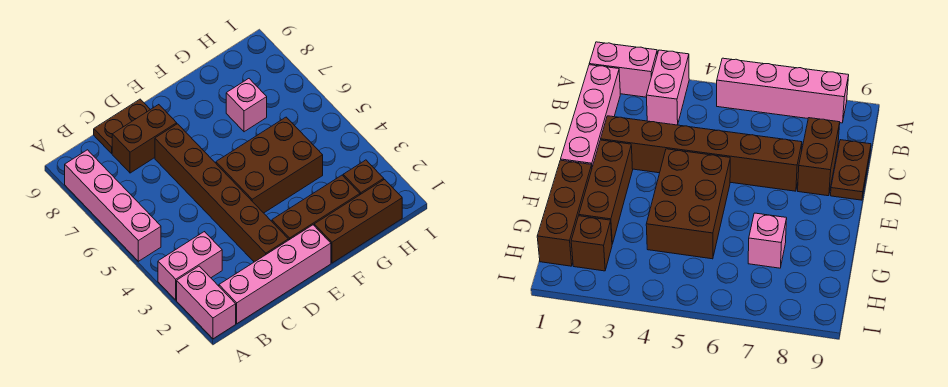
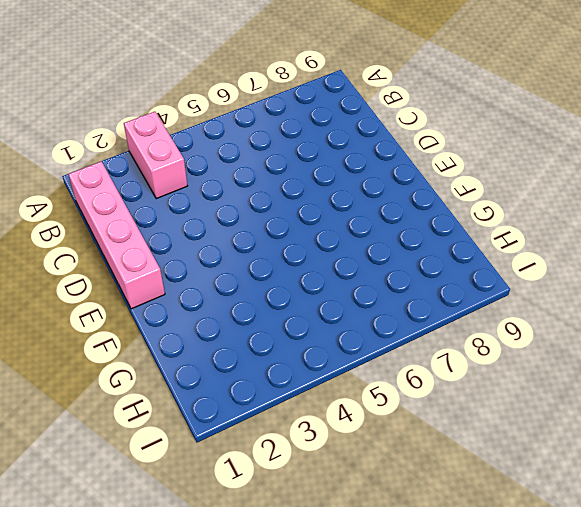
none -> pink brick A1:A2 level 1
none -> pink brick A5:A8 level 1
none -> brown brick C8:D8 level 1

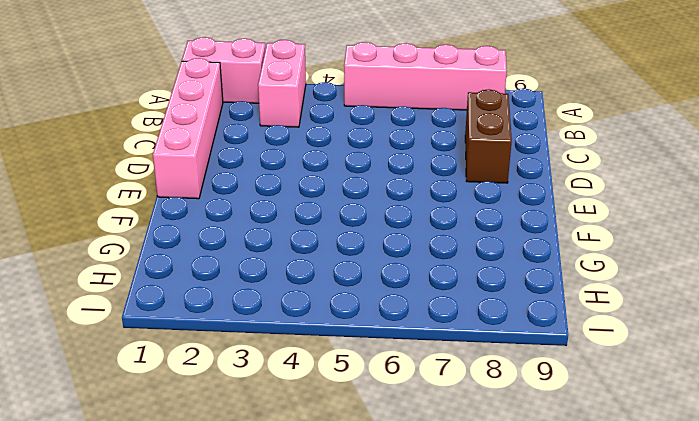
none -> brown plate C9:D9 level 1
none -> brown brick D2:D7 level 1
none -> brown brick E2:G2 level 1

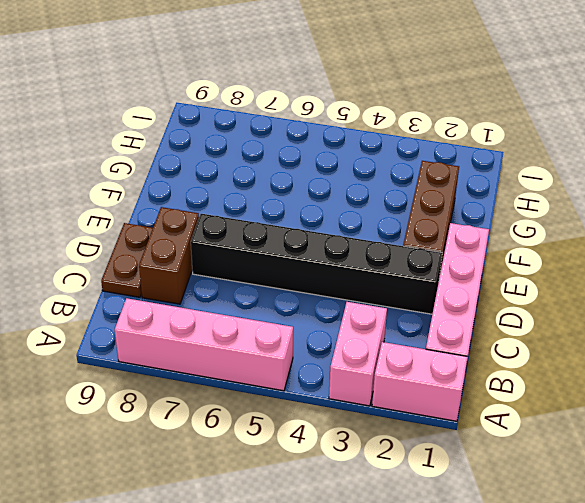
black brick D2:D7 level 1 -> brown brick D2:D7 level 1
none -> brown brick E4:G5 level 1
none -> brown brick F1:H1 level 1
none -> pink brick G7 level 1

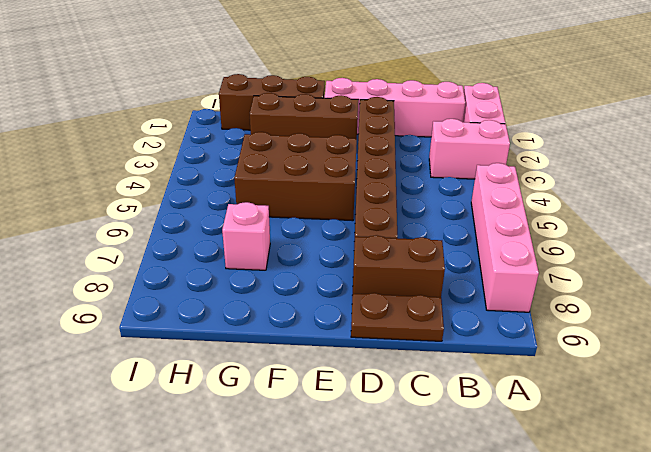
none -> brown brick H2 level 1

